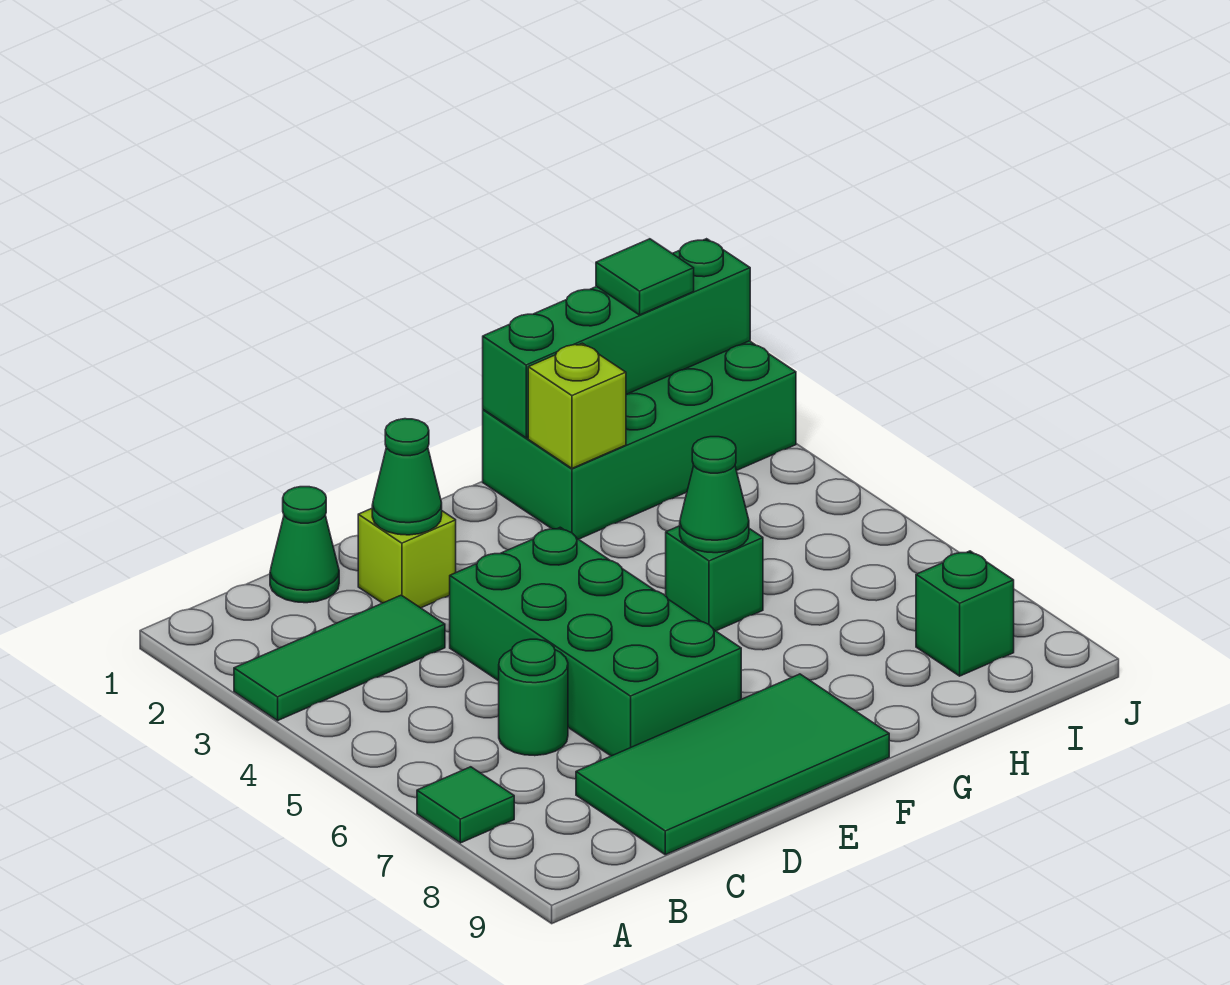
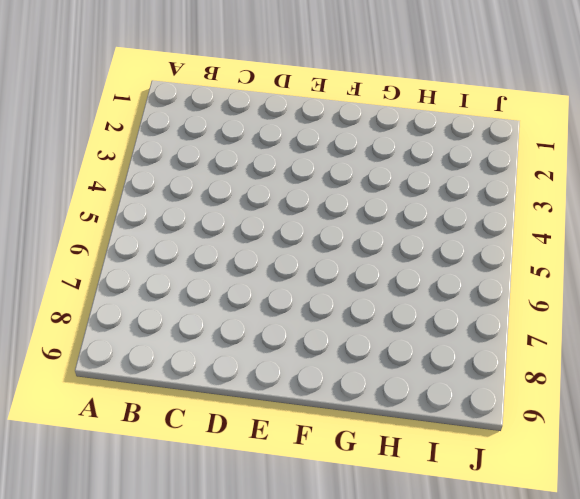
none -> green tile A3:C3 level 1
none -> green tile A7 level 1
none -> green cone C1 level 1

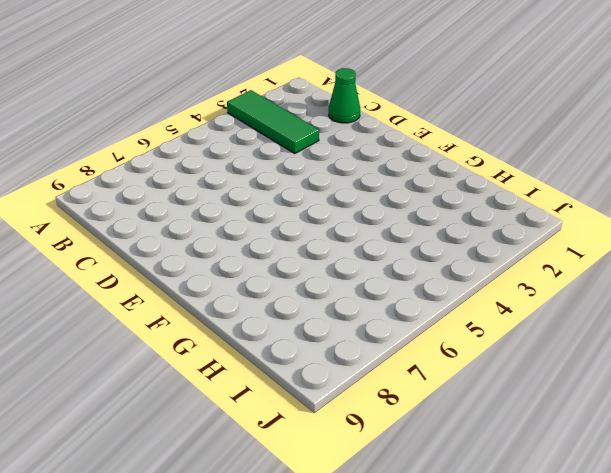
none -> green tile A7 level 1
none -> green round brick C6 level 1
none -> green tile C8:F9 level 1

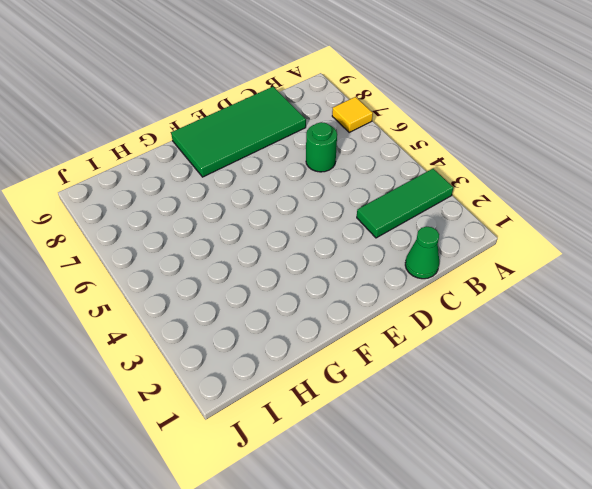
yellow tile A7 level 1 -> green tile A7 level 1
none -> lime brick D2 level 1
none -> green brick D4:E7 level 1
none -> green brick G1:J2 level 1

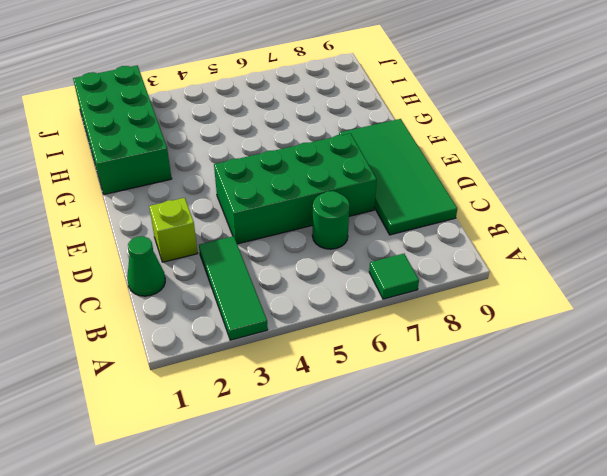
none -> green brick G5 level 1
none -> green brick I8 level 1
none -> green cone D2 level 2

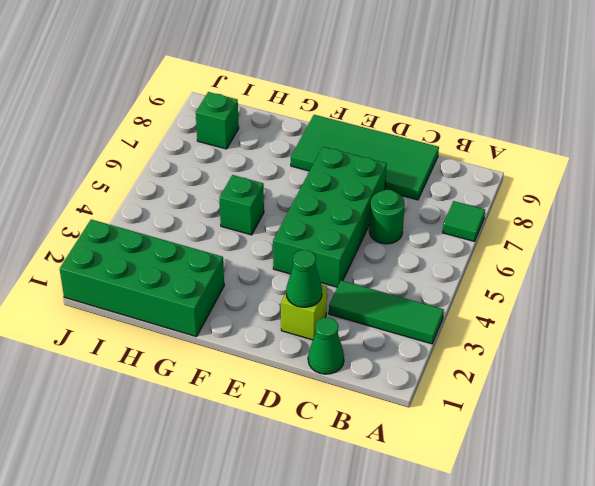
none -> green brick G1:J1 level 2
none -> lime brick G2 level 2
none -> green cone G5 level 2

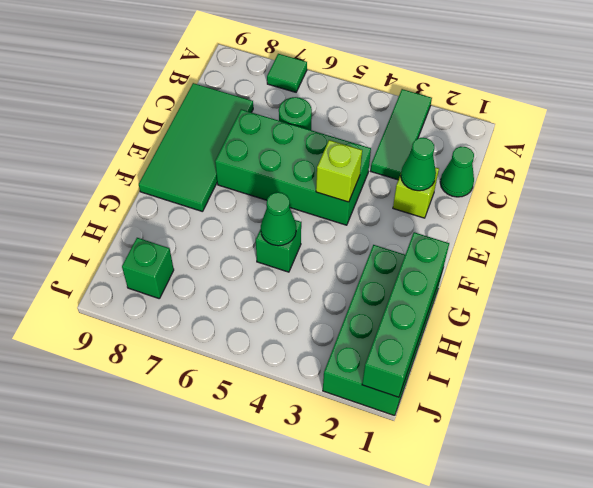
lime brick E4 level 2 -> lime brick G2 level 2
none -> green tile I1 level 3

